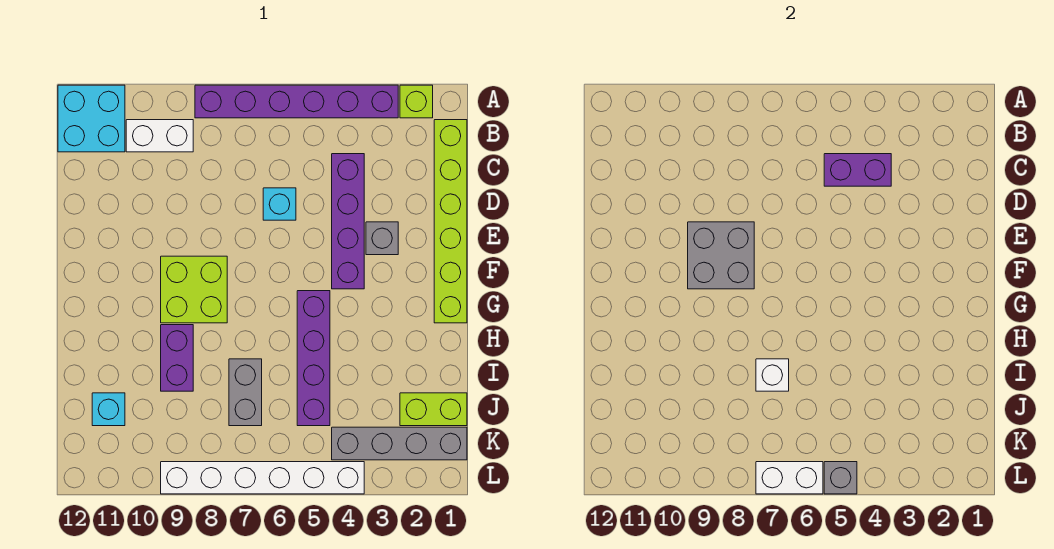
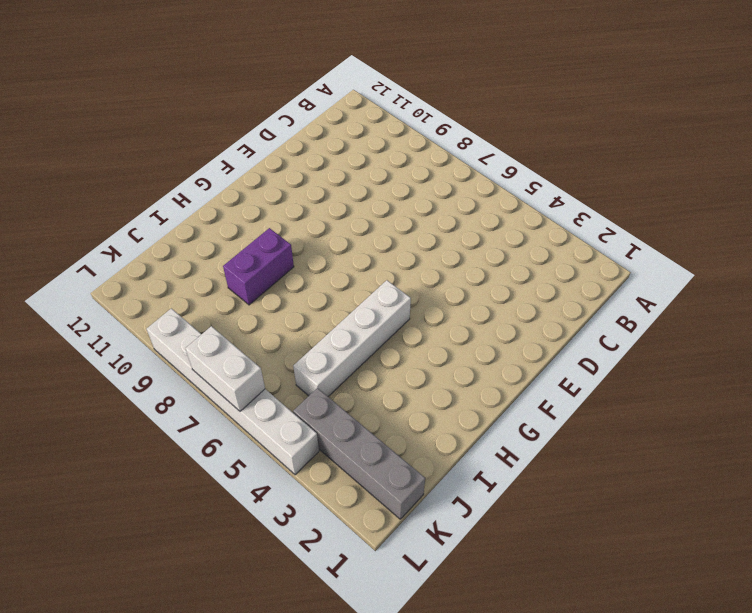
white brick G5:J5 level 1 -> purple brick G5:J5 level 1
none -> lime brick A2 level 1
none -> purple brick A3:A8 level 1
none -> cyan brick A11:B12 level 1

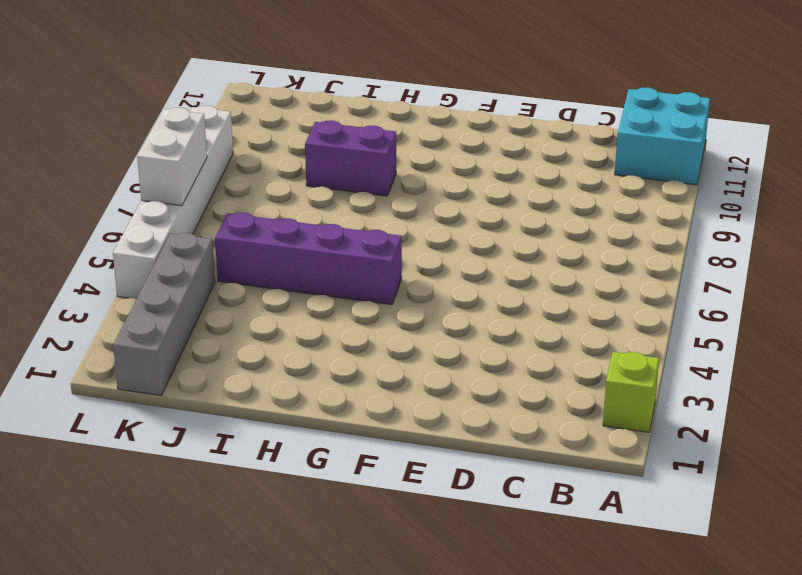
none -> purple brick A3:A8 level 1
none -> lime brick B1:G1 level 1
none -> white brick B9:B10 level 1

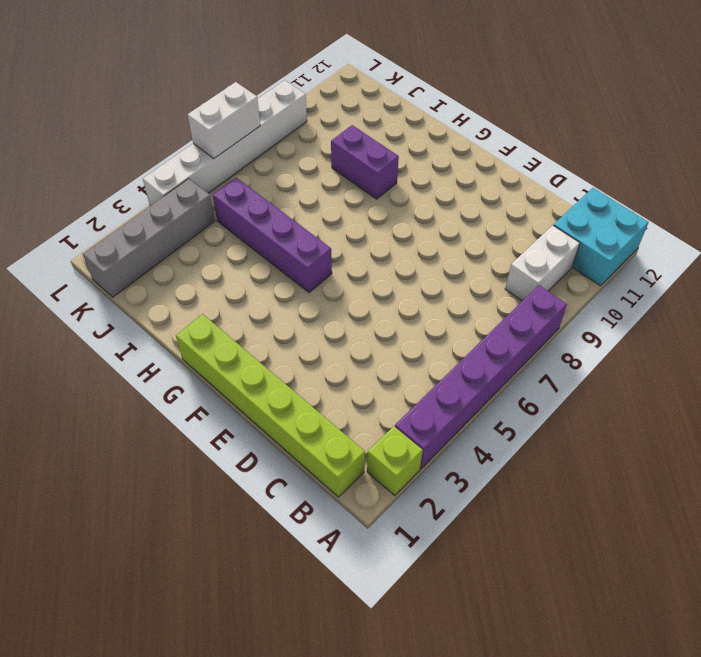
none -> purple brick C4:F4 level 1
none -> cyan brick D6 level 1
none -> grey brick E3 level 1

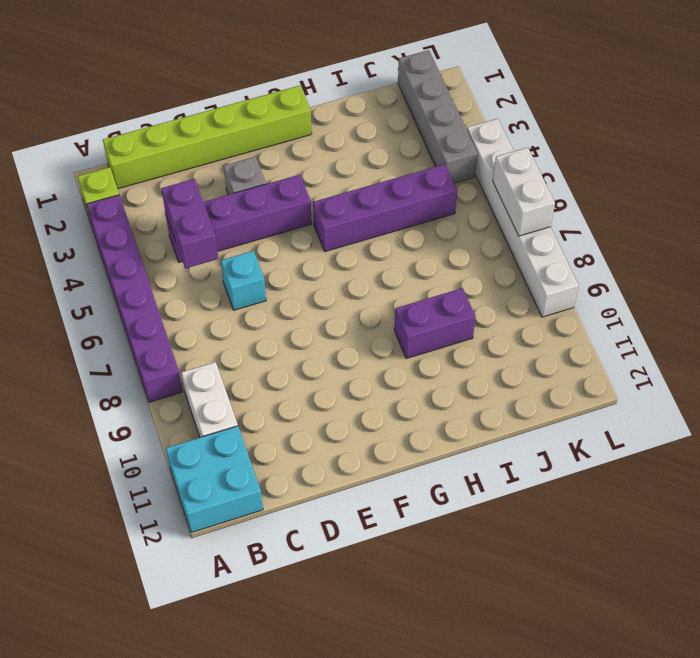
none -> lime brick F8:G9 level 1
none -> grey brick I7:J7 level 1
none -> lime brick J1:J2 level 1

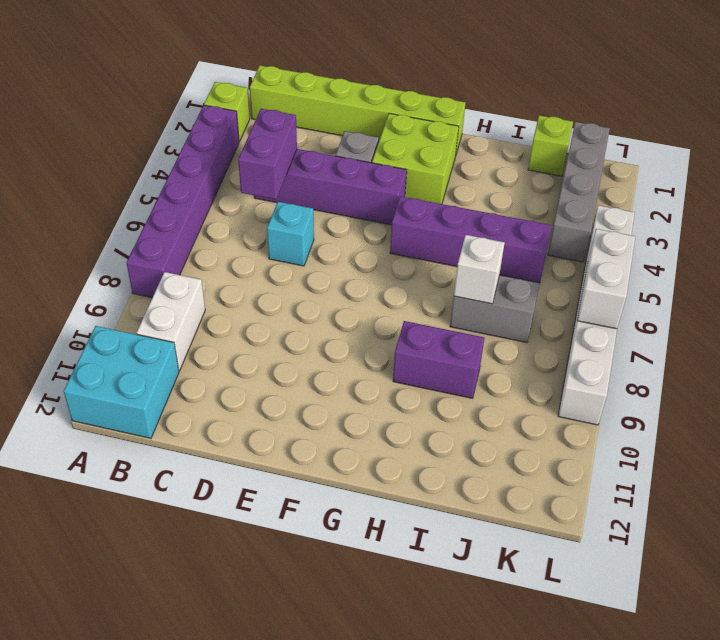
lime brick F2:G3 level 1 -> lime brick F8:G9 level 1
lime brick J1 level 1 -> lime brick J1:J2 level 1
none -> cyan brick J11 level 1
none -> grey brick E8:F9 level 2
none -> grey brick L5 level 2

